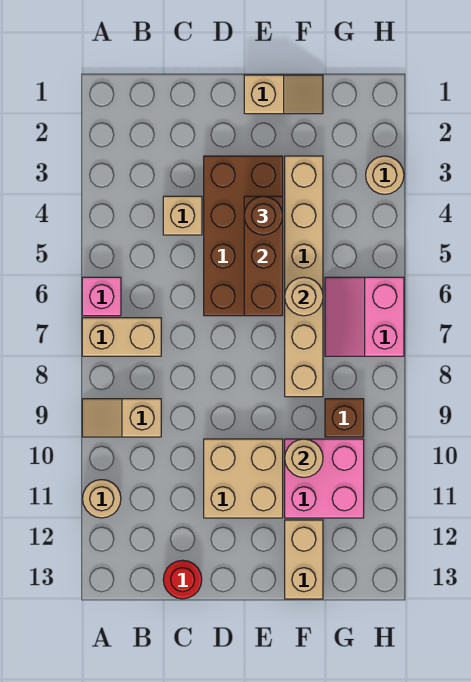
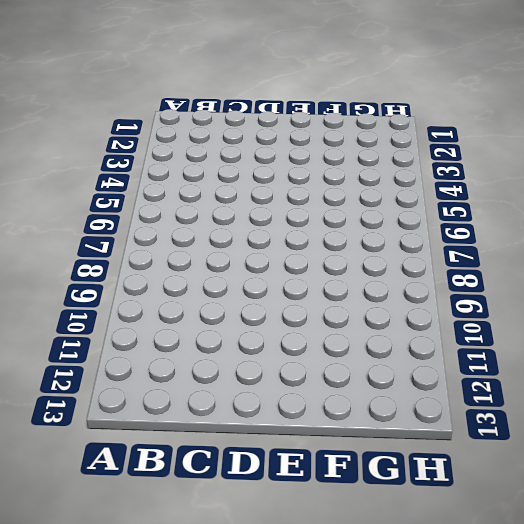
none -> pink brick A6 level 1
none -> tan brick A7:B7 level 1
none -> tan slope A9:B9 level 1 top B

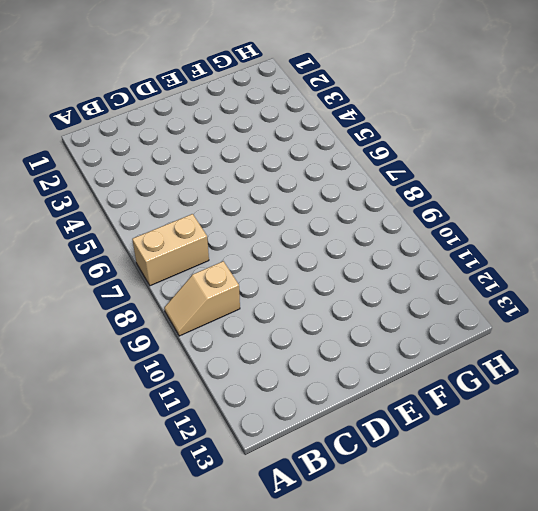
none -> pink brick A6 level 1
none -> tan round brick A11 level 1
none -> tan brick C4 level 1

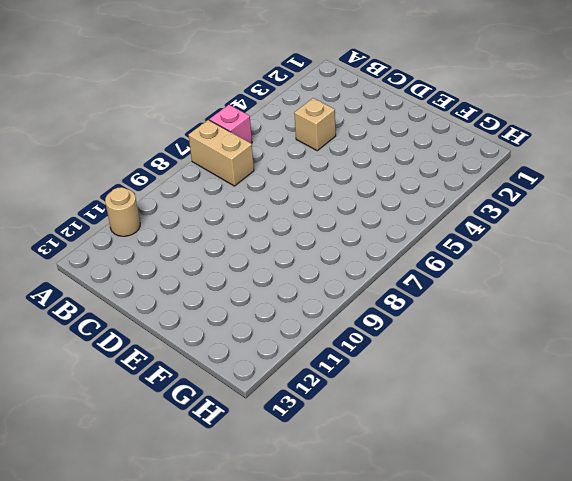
none -> tan slope A9:B9 level 1 top B
none -> red round brick C13 level 1
none -> brown brick D3:E6 level 1

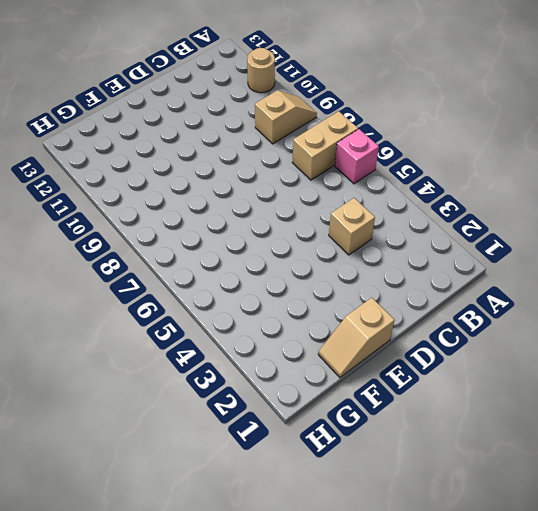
none -> red round brick C13 level 1
none -> brown brick D3:E6 level 1
none -> tan brick D10:E11 level 1

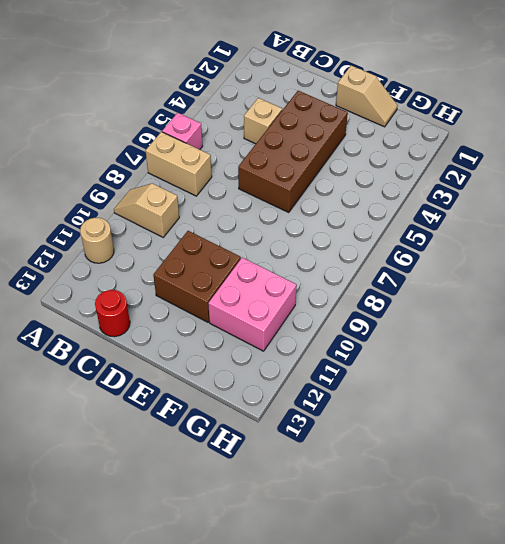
brown brick D10:E11 level 1 -> tan brick D10:E11 level 1
none -> tan brick F3:F8 level 1
none -> tan brick F12:F13 level 1
none -> pink slope G6:H7 level 1 top H

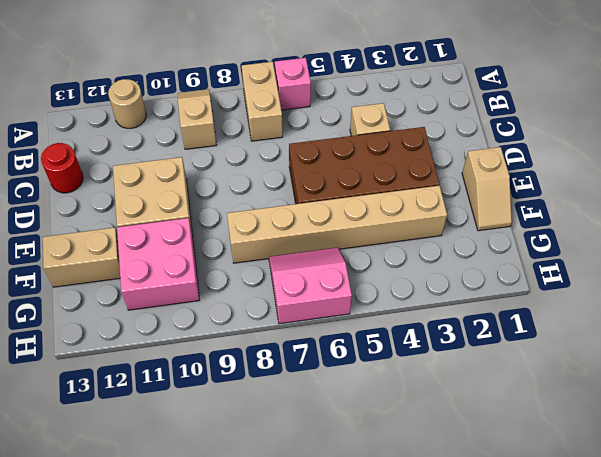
none -> brown brick G9 level 1
none -> tan round brick H3 level 1
none -> brown brick E4:E6 level 2

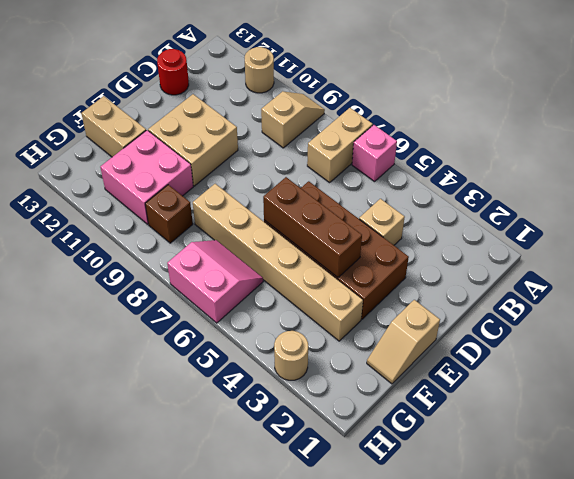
none -> tan round brick F6 level 2
none -> tan round brick F10 level 2
none -> brown round brick E4 level 3

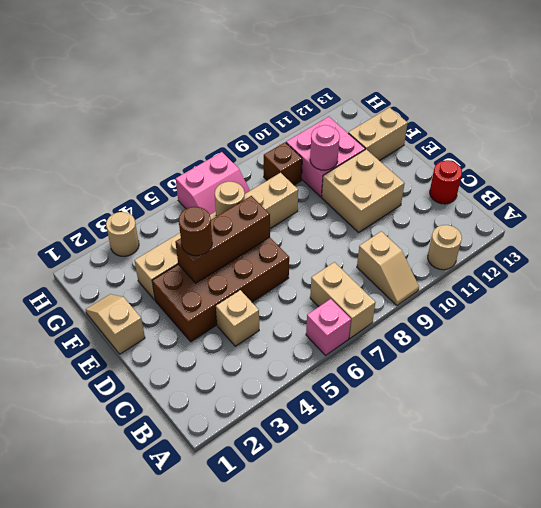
pink round brick F10 level 2 -> tan round brick F10 level 2

